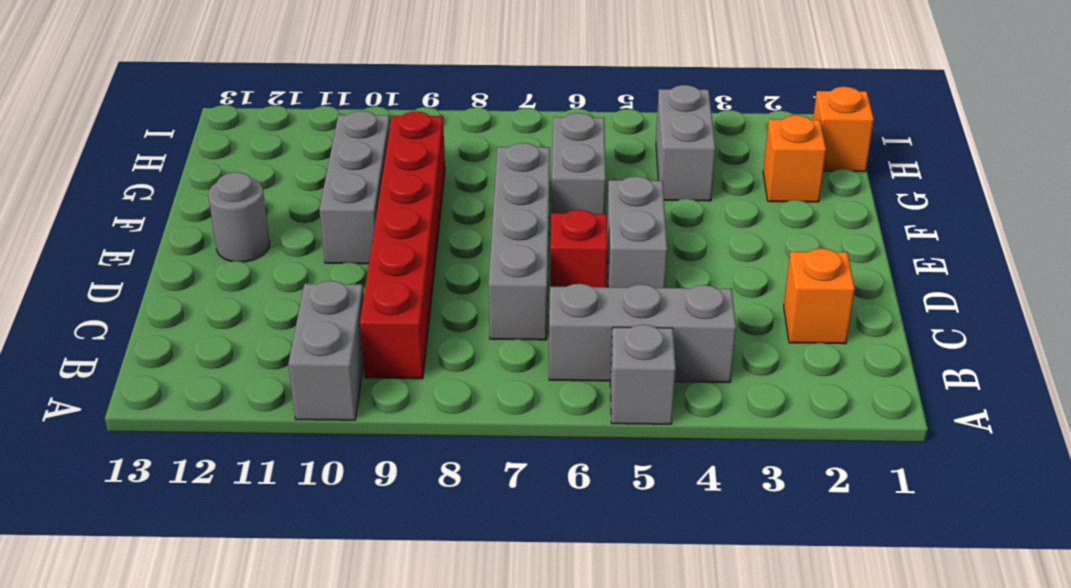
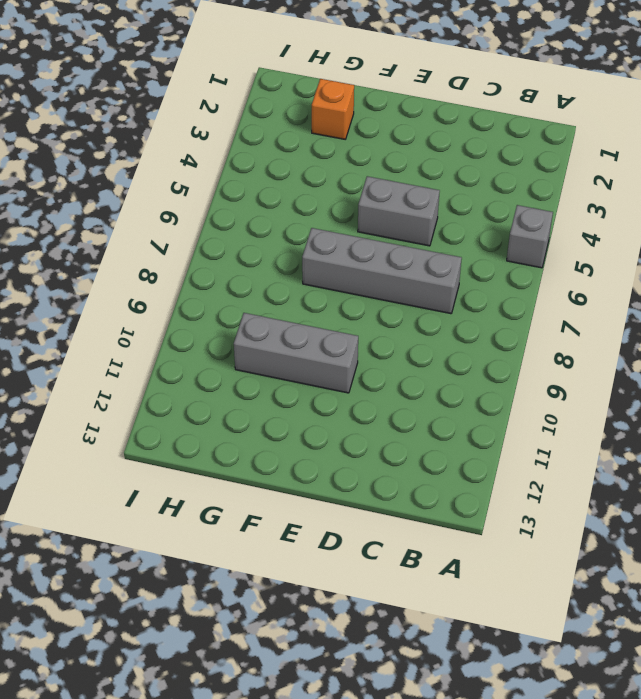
none -> grey brick A10:B10 level 1
none -> grey brick B4:B6 level 1
none -> red brick B9:G9 level 1

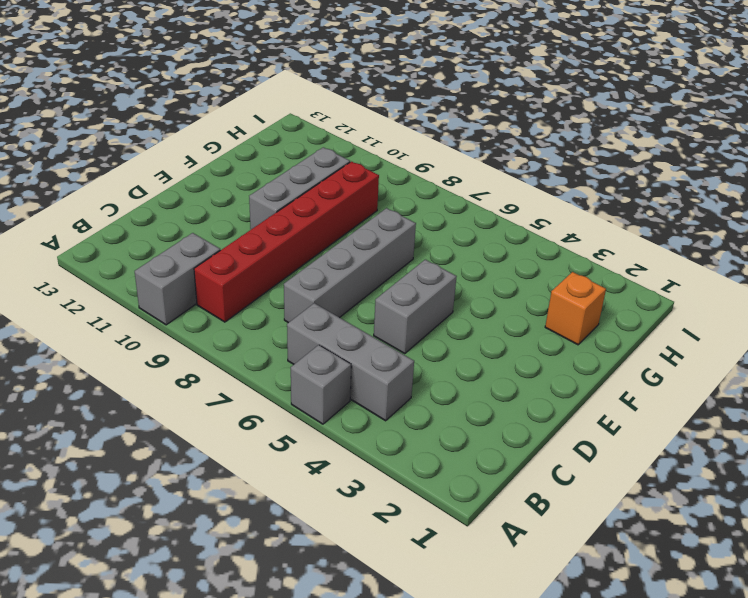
none -> orange brick C2 level 1
none -> red brick D6 level 1
none -> grey round brick E12 level 1

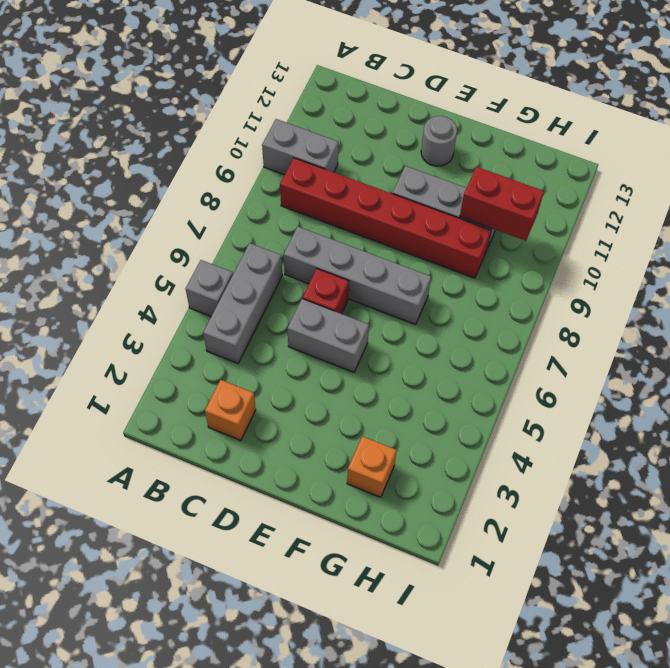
red brick G10:H10 level 2 -> none
none -> grey brick F6:G6 level 1
none -> grey brick G4:H4 level 1
none -> orange brick H1 level 1

